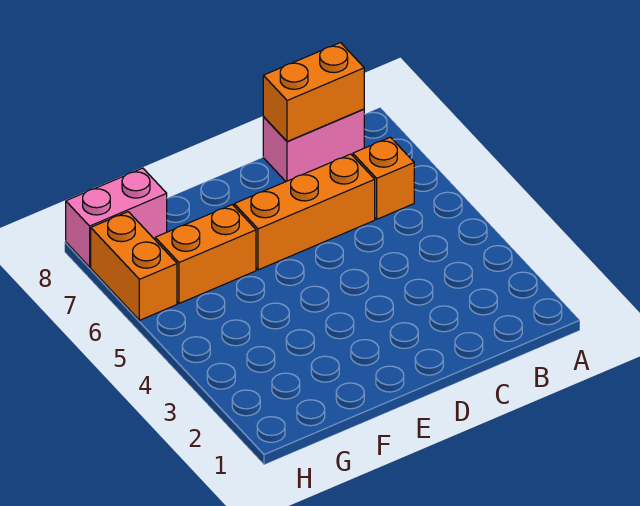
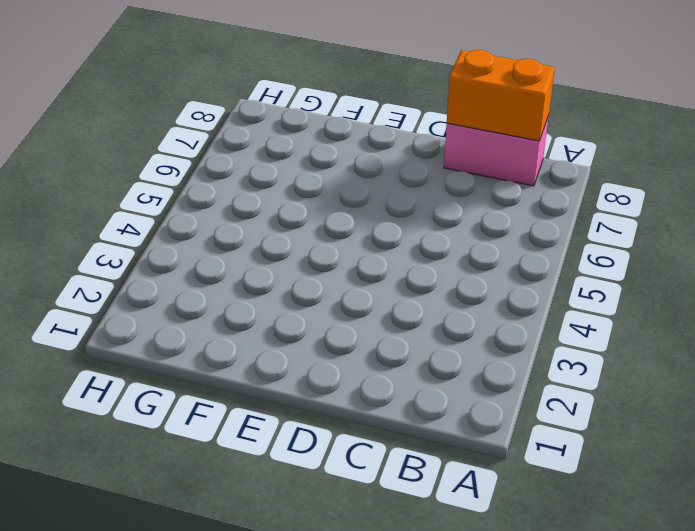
none -> orange brick B6 level 1
none -> orange brick C6:E6 level 1

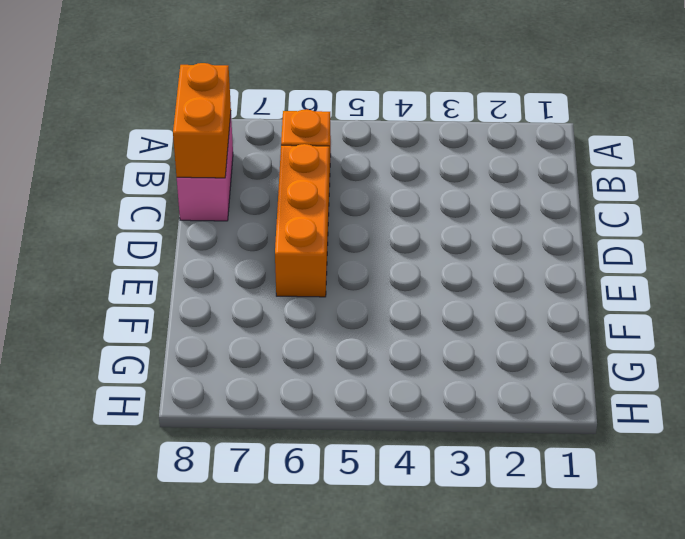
none -> orange brick F6:G6 level 1
none -> pink brick G8:H8 level 1

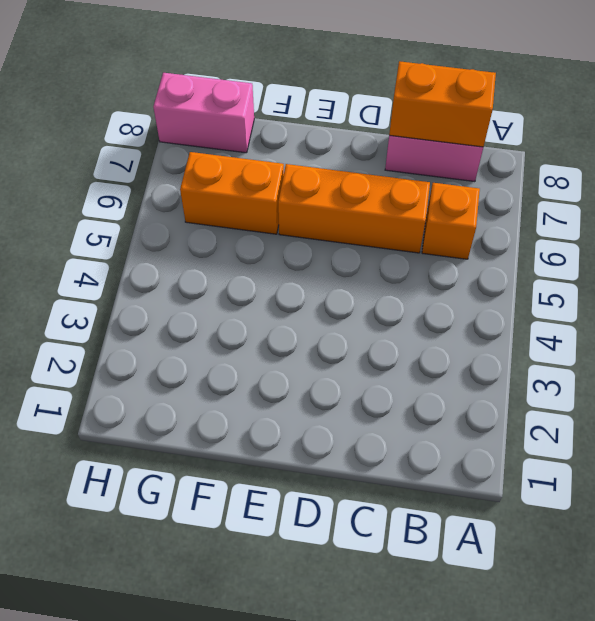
none -> orange brick H6:H7 level 1

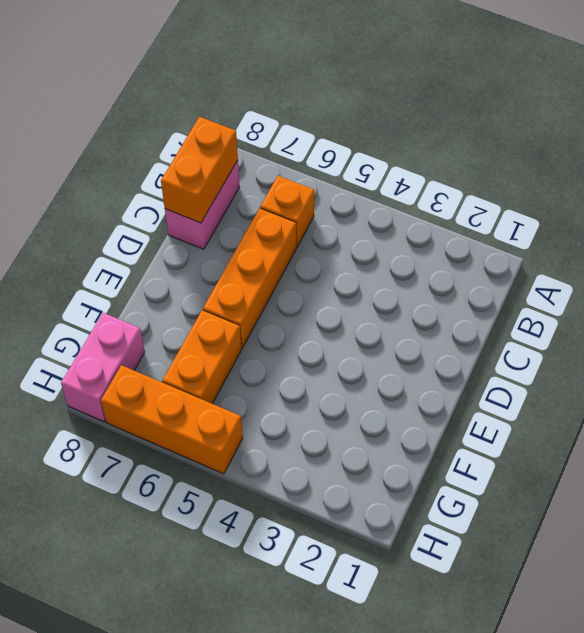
orange brick H5:H7 level 1 -> orange brick H6:H7 level 1

